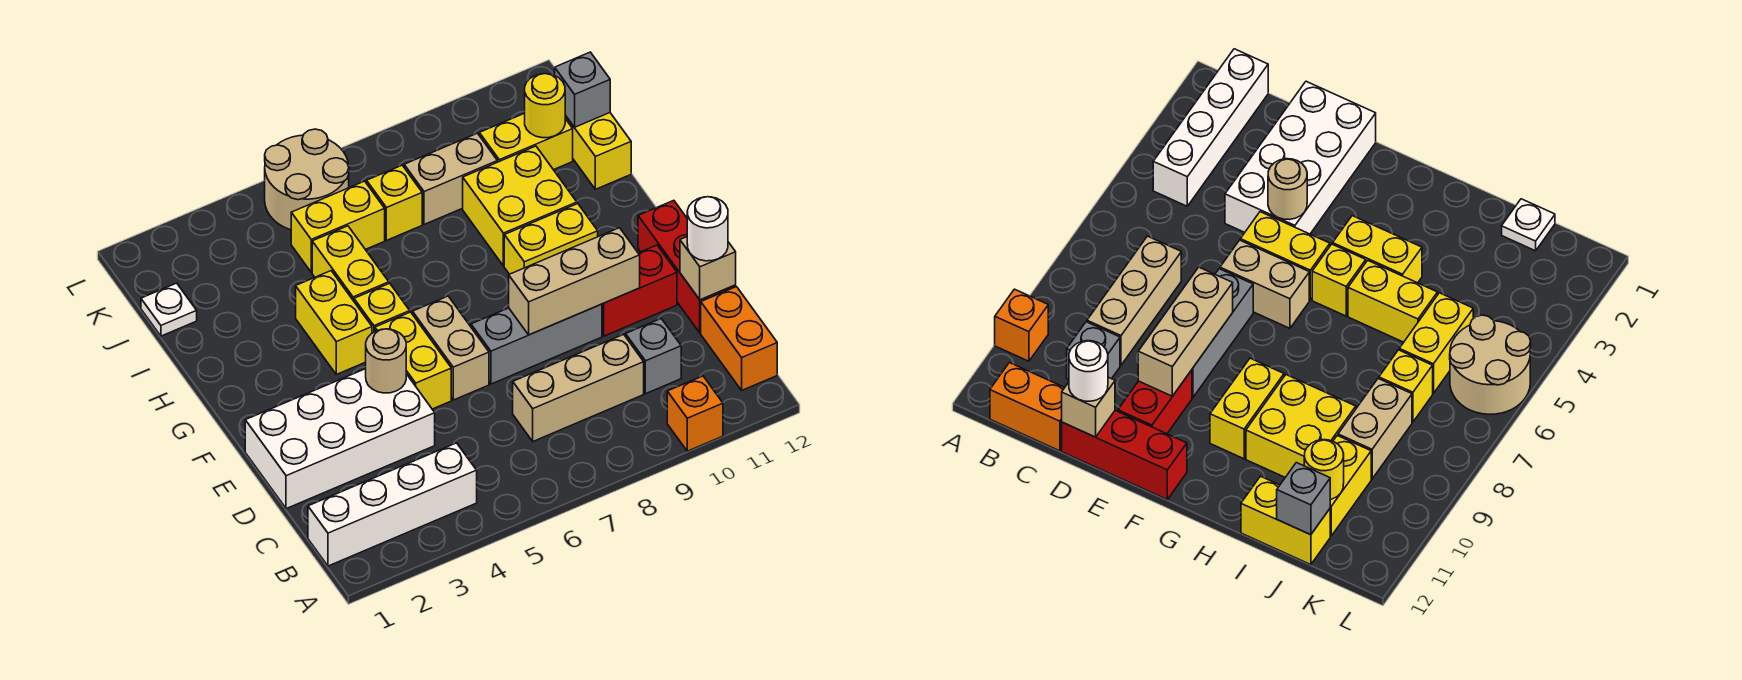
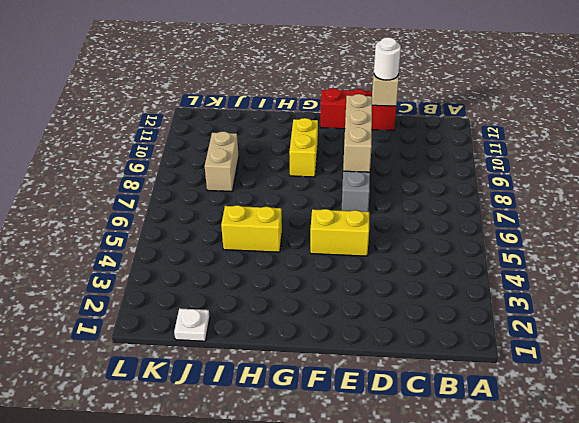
none -> orange brick A10 level 1
none -> white brick B1:B4 level 1
none -> orange brick B12:C12 level 1

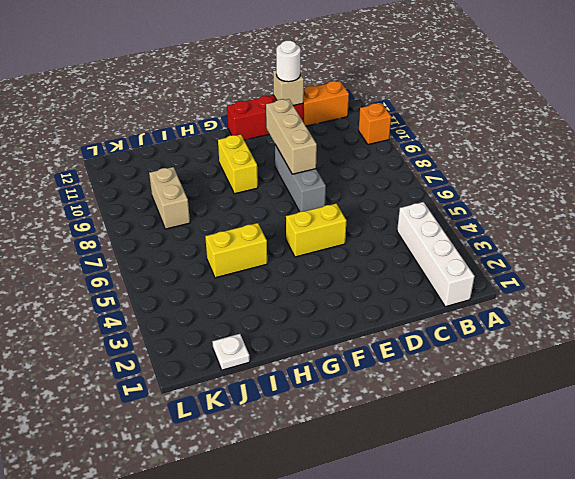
none -> tan brick C7:C9 level 1
none -> grey brick C10 level 1
none -> white brick D1:E4 level 1

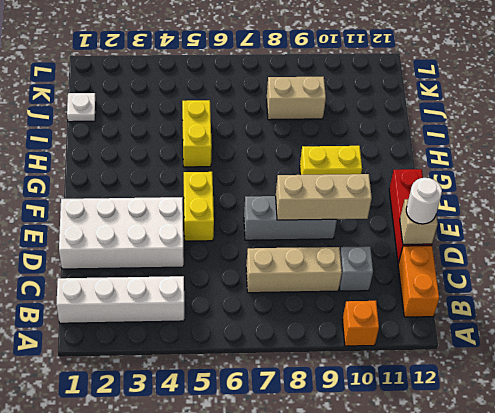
none -> tan brick E6:F6 level 1
none -> red brick E10:E11 level 1
none -> yellow brick G4:H4 level 1

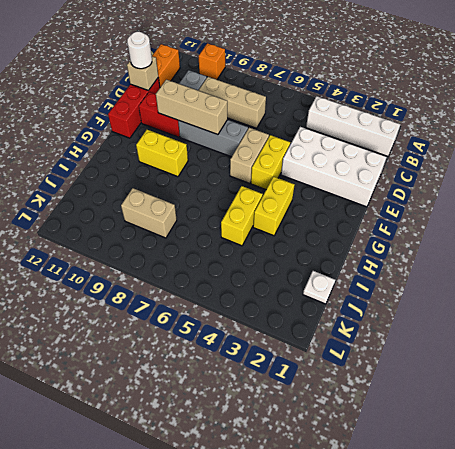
none -> yellow brick G5 level 1
none -> yellow brick H9:I10 level 1
none -> yellow brick I12:J12 level 1

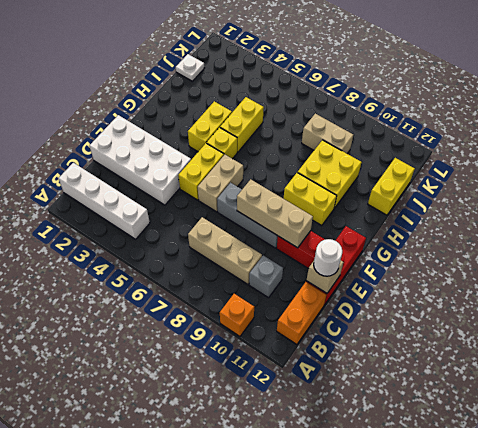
none -> yellow brick J5:J6 level 1
none -> yellow brick J7 level 1
none -> yellow brick J10:J11 level 1

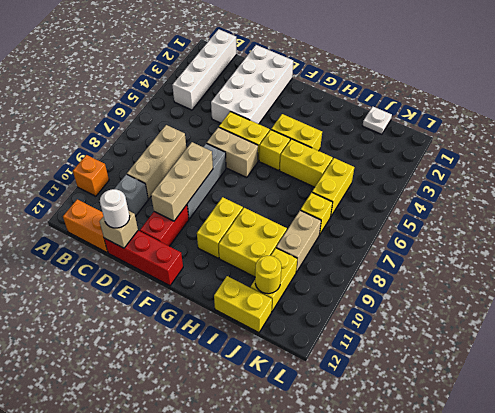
none -> tan round brick K5:L6 level 1
none -> tan round brick E4 level 2
none -> grey brick J12 level 2

